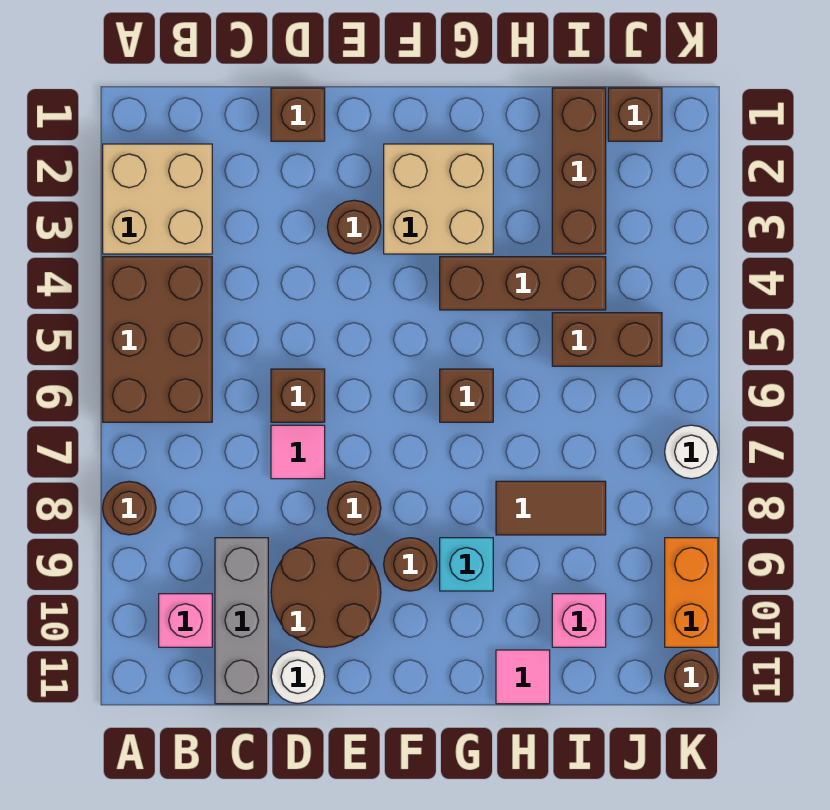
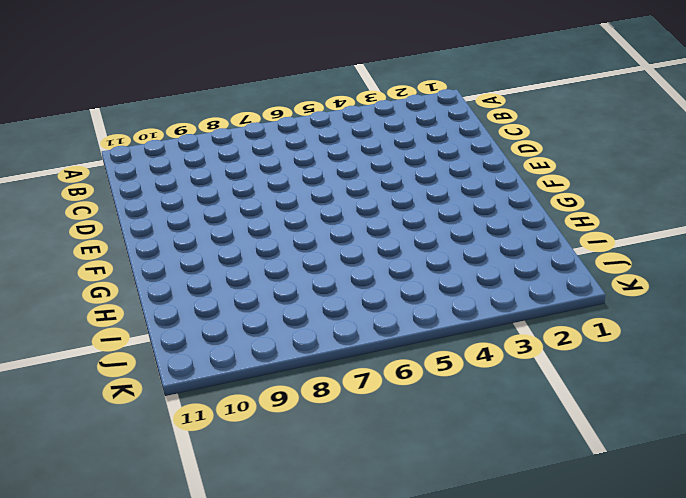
none -> tan brick A2:B3 level 1
none -> brown brick A4:B6 level 1
none -> brown round brick A8 level 1

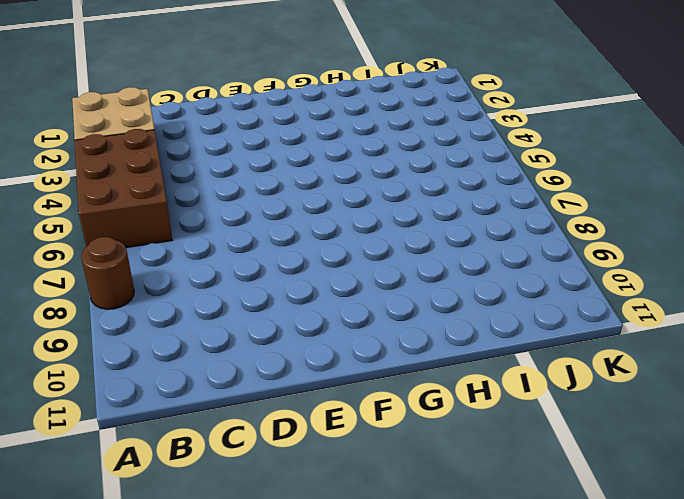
none -> pink brick B10 level 1
none -> grey brick C9:C11 level 1
none -> brown brick D1 level 1

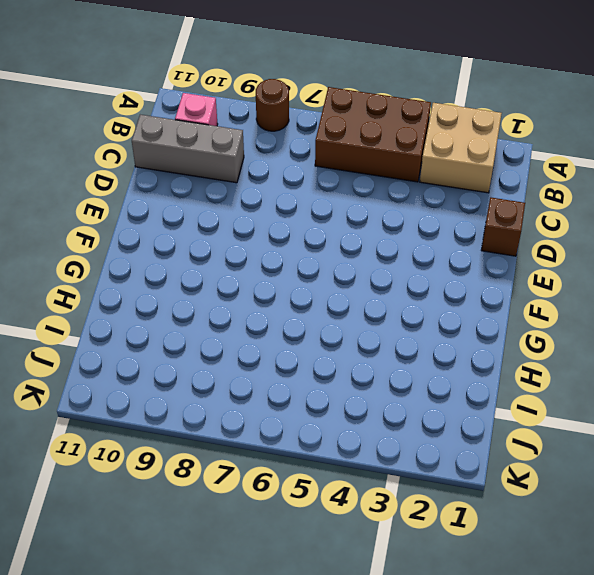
none -> brown brick D6 level 1
none -> pink tile D7 level 1
none -> brown round brick D9:E10 level 1

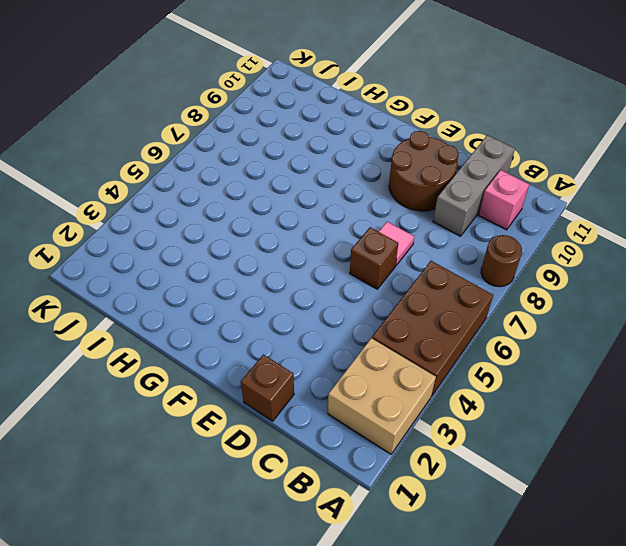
none -> white round brick D11 level 1
none -> brown round brick E3 level 1
none -> brown round brick E8 level 1

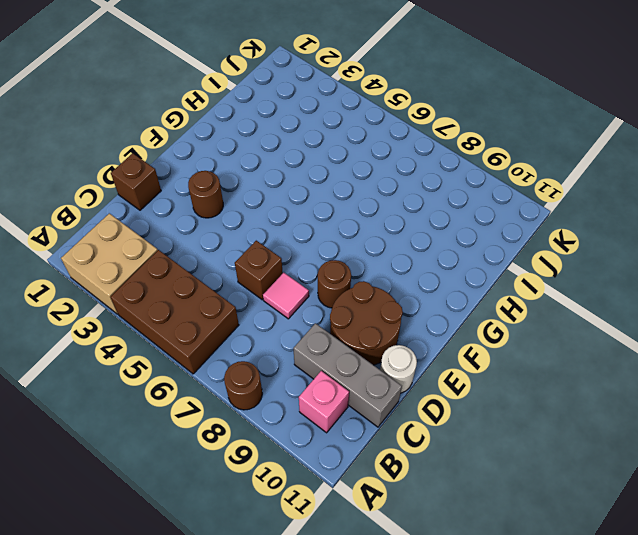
none -> tan brick F2:G3 level 1
none -> brown round brick F9 level 1
none -> brown brick G4:I4 level 1

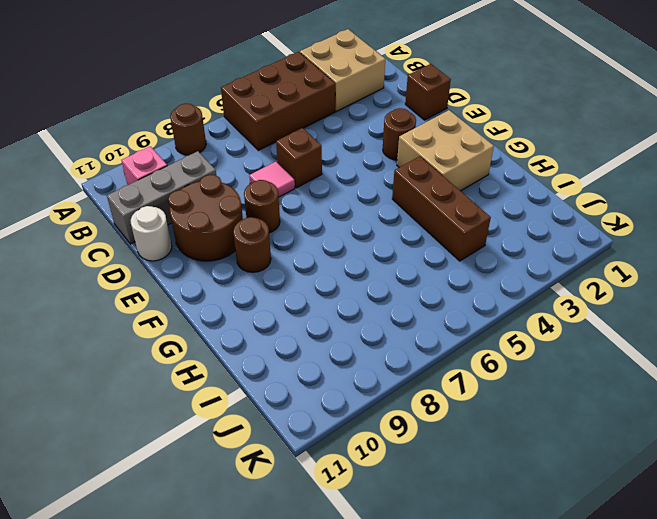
none -> brown brick G6 level 1
none -> cyan brick G9 level 1
none -> brown tile H8:I8 level 1

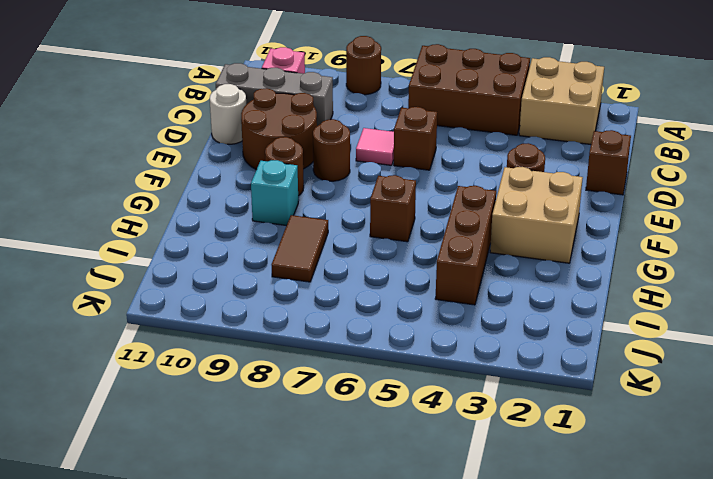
none -> pink tile H11 level 1
none -> brown brick I1:I3 level 1
none -> brown brick I5:J5 level 1

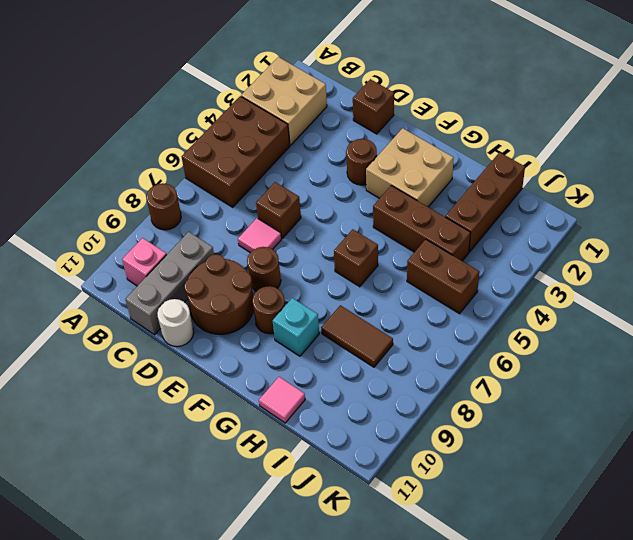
none -> pink brick I10 level 1
none -> brown brick J1 level 1
none -> white round brick K7 level 1

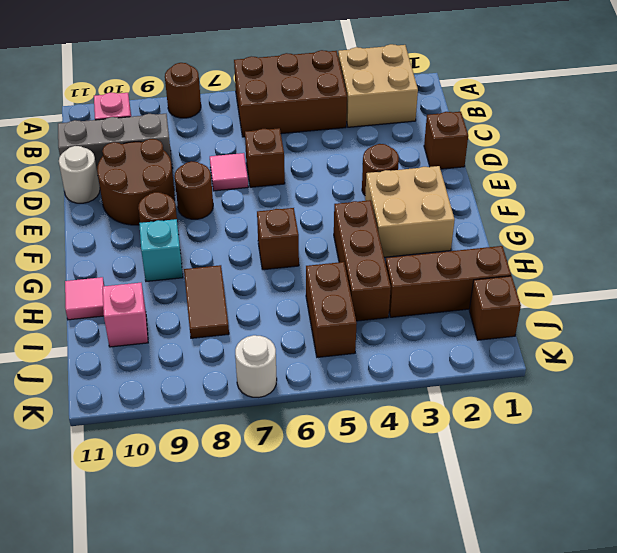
none -> orange brick K9:K10 level 1
none -> brown round brick K11 level 1

